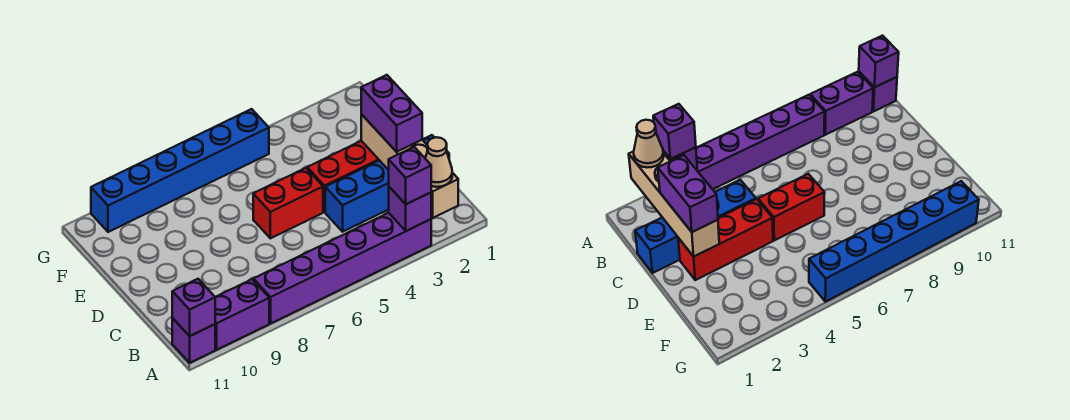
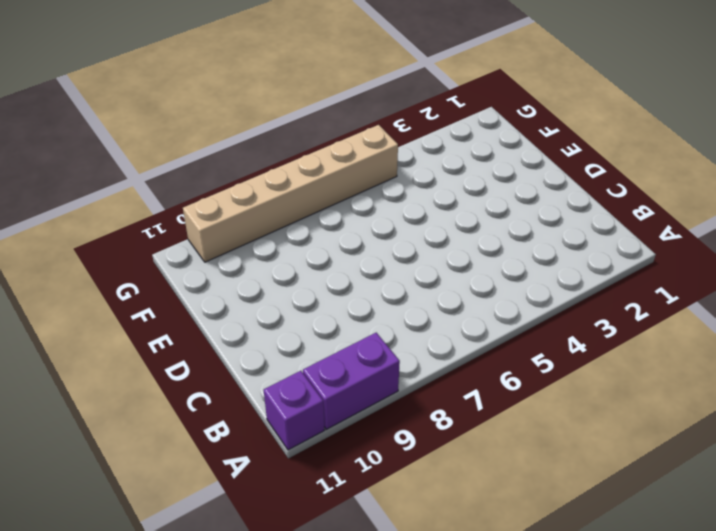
tan brick G5:G10 level 1 -> blue brick G5:G10 level 1
none -> purple brick A3:A8 level 1
none -> blue brick C1:C4 level 1
none -> red brick D2:D4 level 1

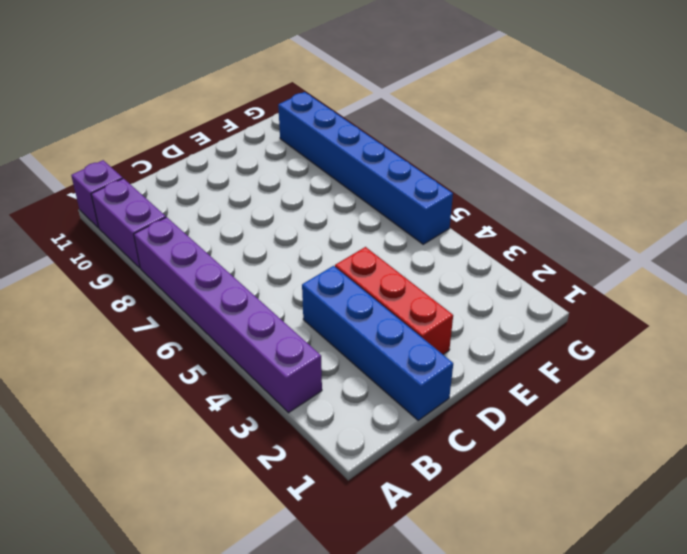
none -> red brick D5:D6 level 1
none -> tan brick A2:D2 level 2
none -> purple brick A3 level 2

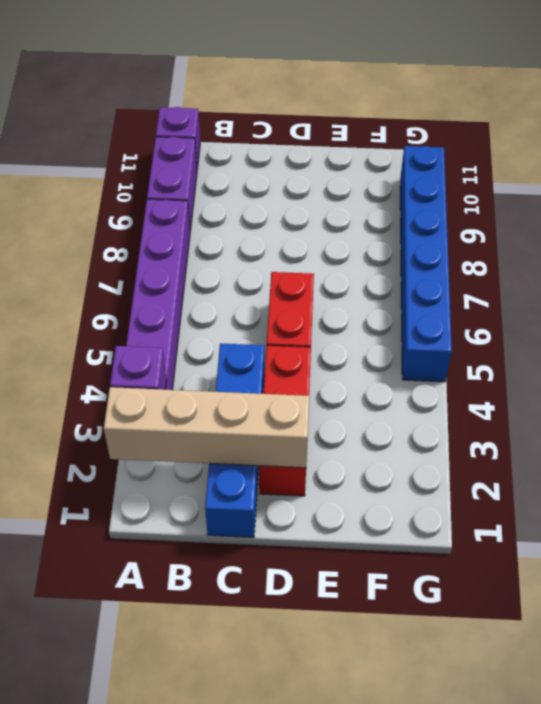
none -> purple brick A11 level 2
none -> tan cone A2 level 3
none -> purple brick A3 level 3

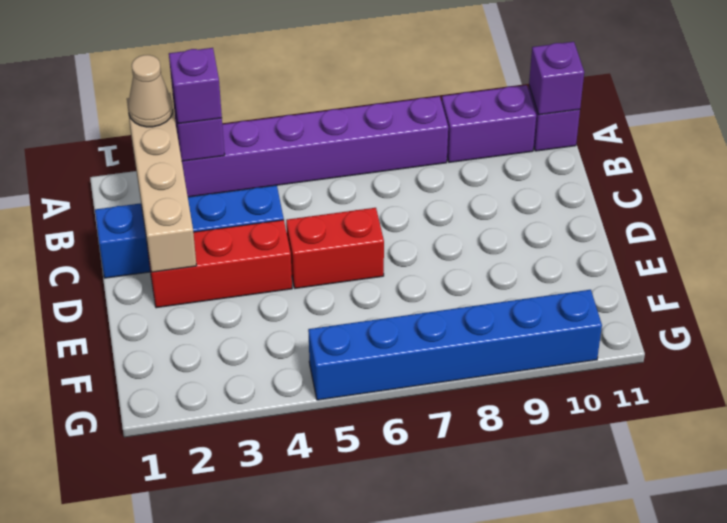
none -> purple brick C2:D2 level 3

